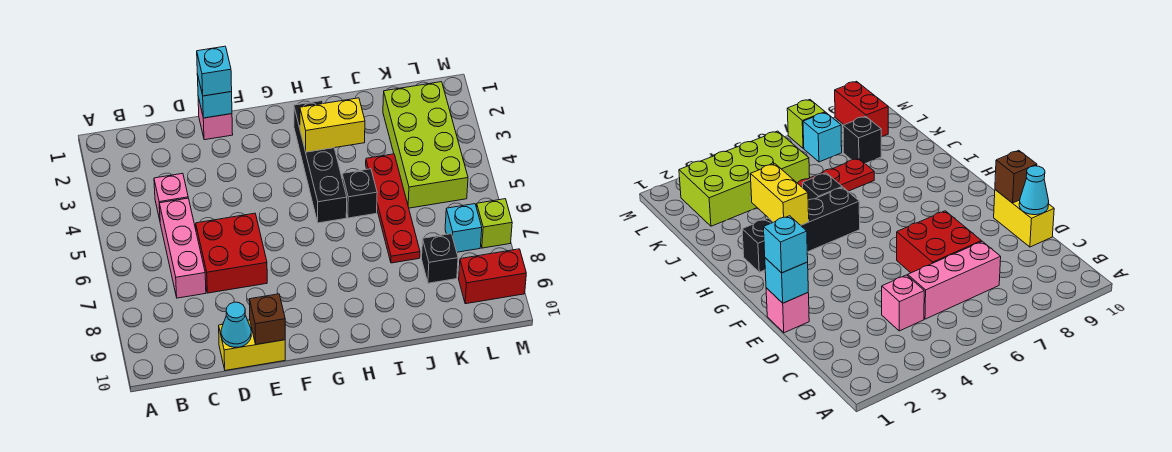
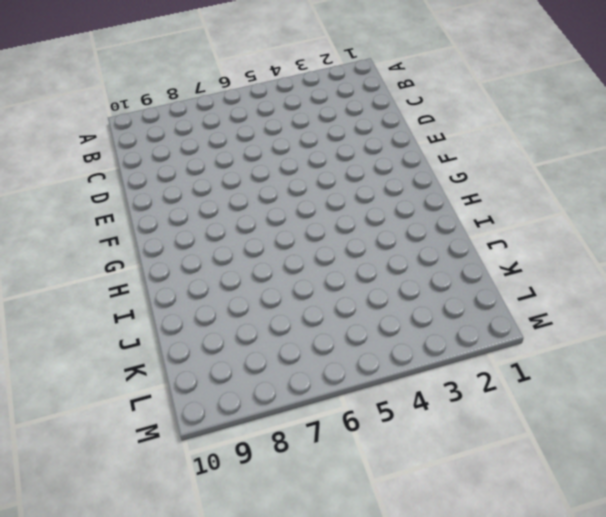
none -> pink brick C4 level 1
none -> pink brick C5:C7 level 1
none -> red brick D6:E7 level 1

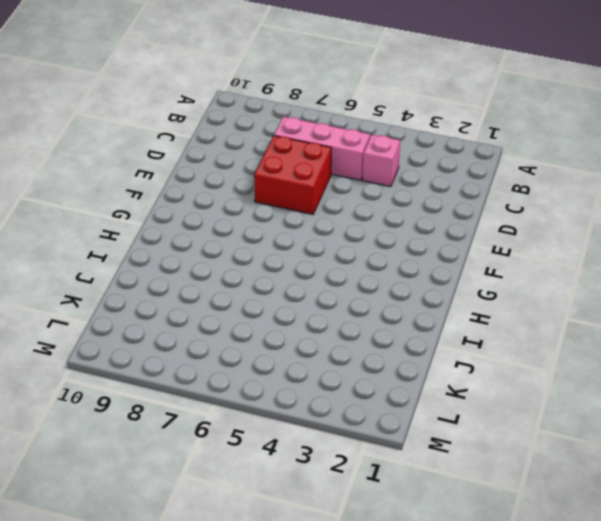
none -> yellow brick D10:E10 level 1
none -> pink brick E1 level 1
none -> black brick H2:H5 level 1

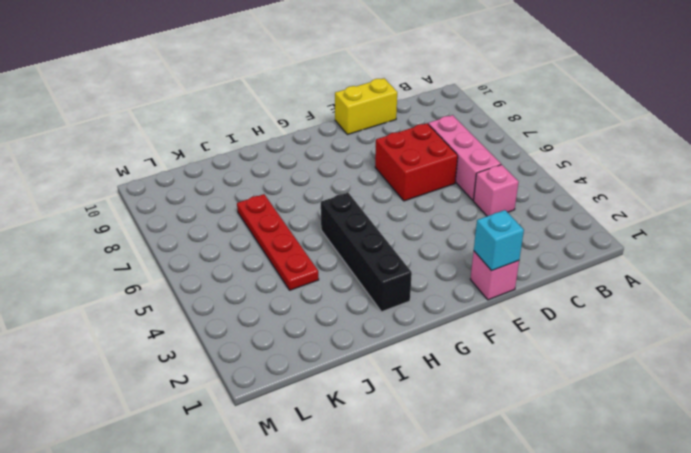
none -> black brick I5 level 1
none -> lime brick K2:L5 level 1
none -> black brick K8 level 1

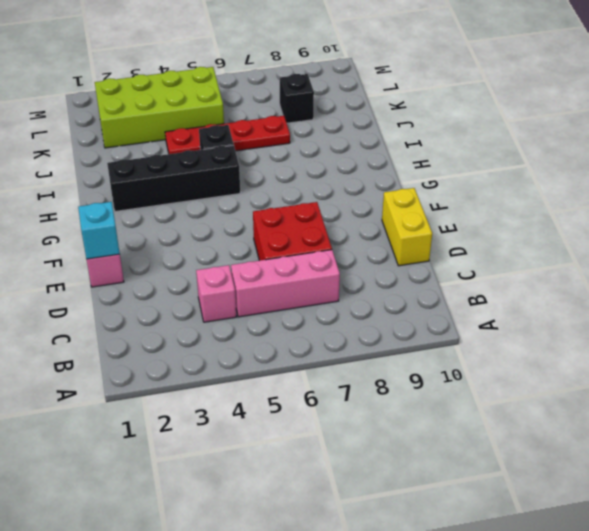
none -> cyan brick L7 level 1
none -> red brick L9:M9 level 1
none -> lime brick M7 level 1

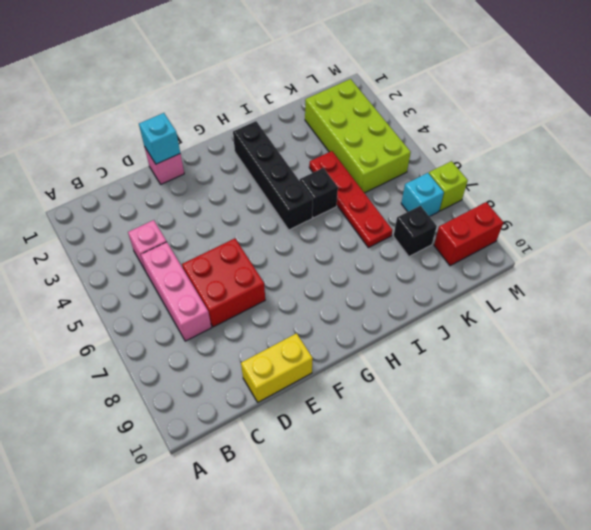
none -> cyan cone D10 level 2
none -> brown brick E10 level 2
none -> yellow brick H3:I3 level 2

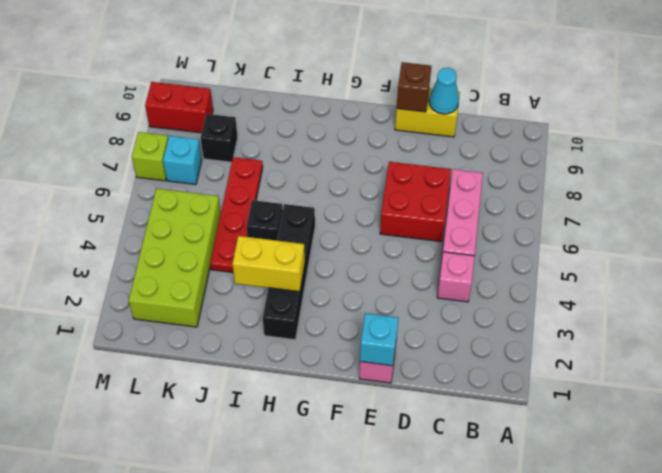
none -> cyan brick E1 level 3

